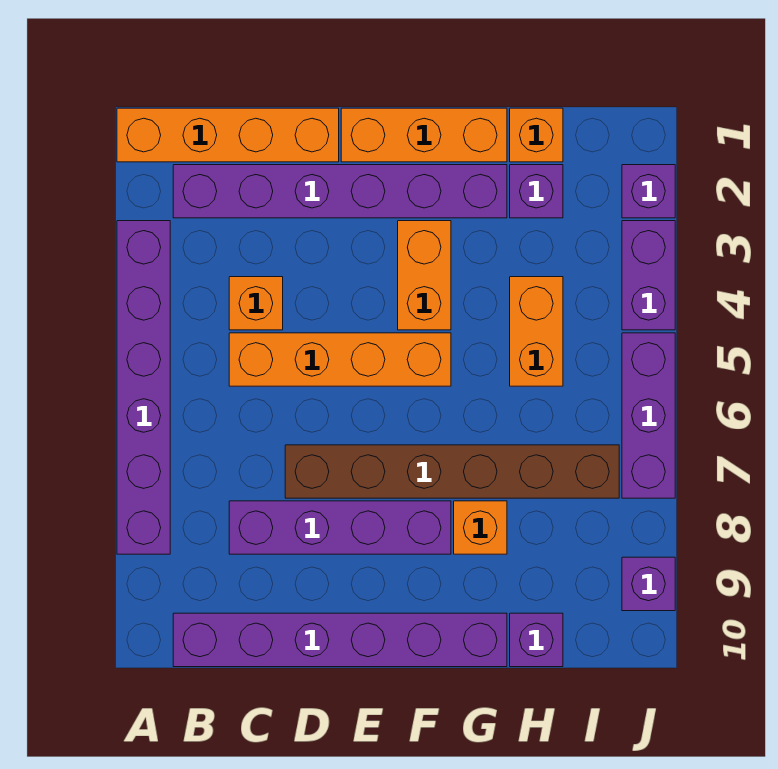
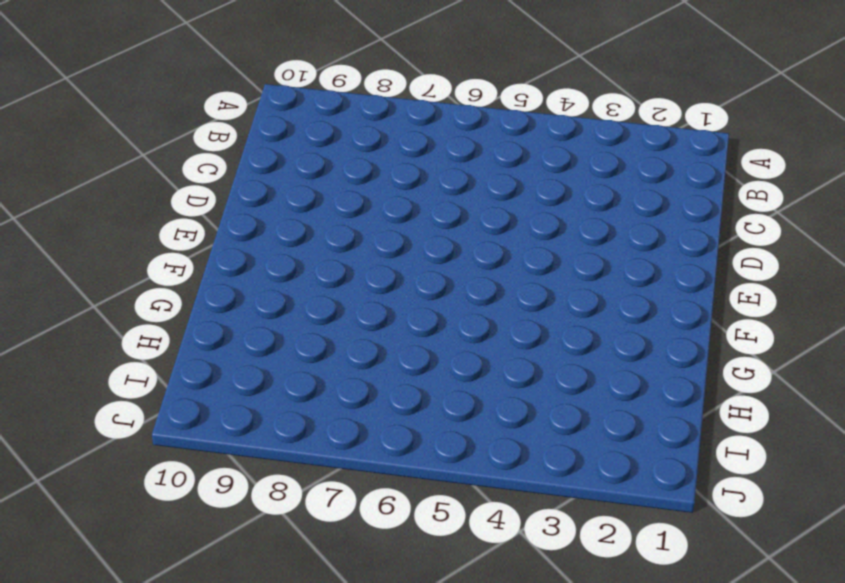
none -> orange brick A1:D1 level 1
none -> purple brick A3:A8 level 1
none -> purple brick B2:G2 level 1

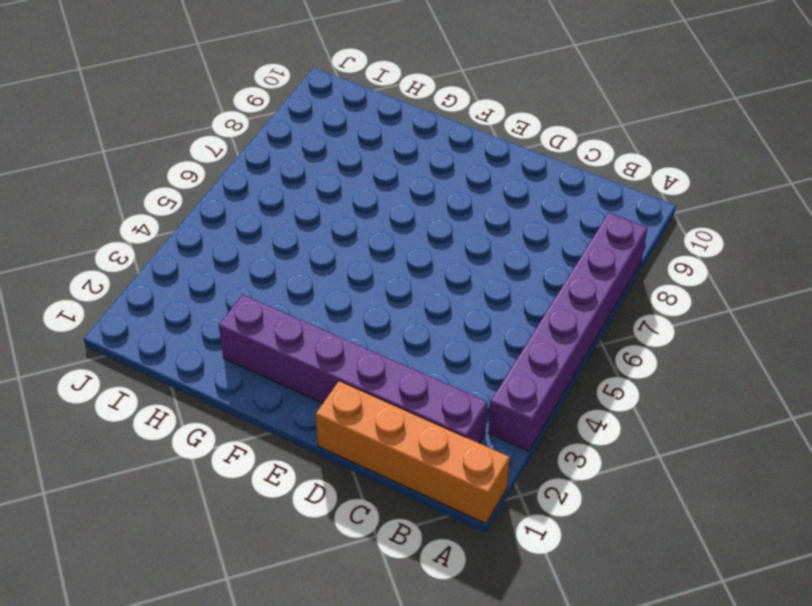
none -> purple brick B10:G10 level 1
none -> orange brick C4 level 1
none -> orange brick C5:F5 level 1

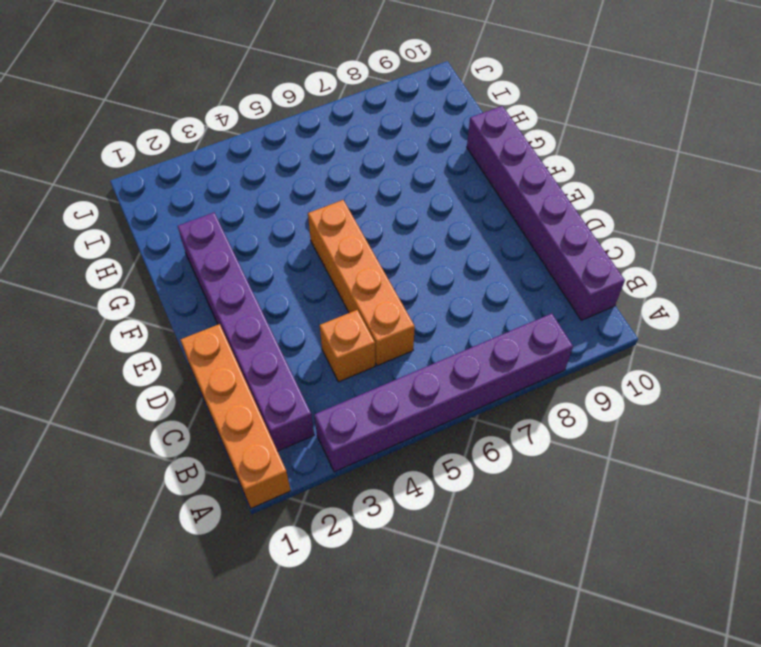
none -> purple brick C8:F8 level 1
none -> brown brick D7:I7 level 1
none -> orange brick E1:G1 level 1

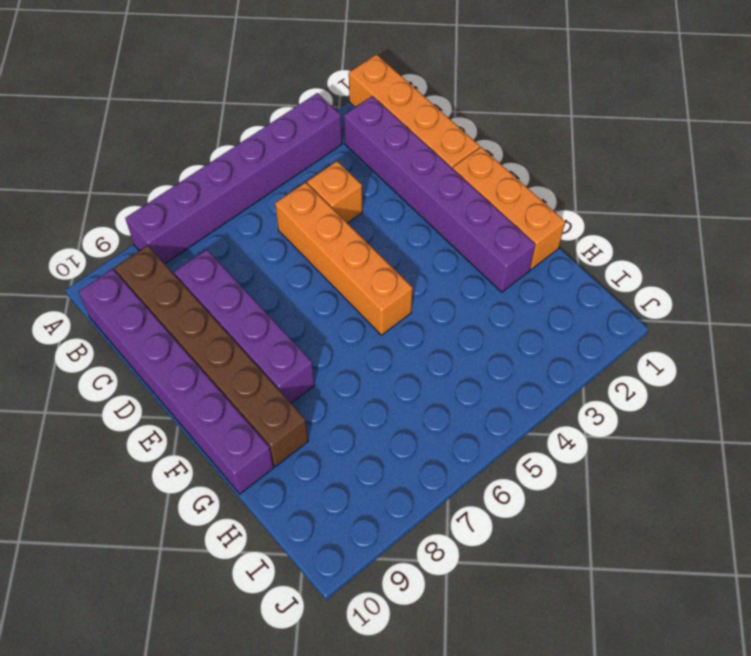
brown brick B9:G9 level 1 -> brown brick D7:I7 level 1
none -> orange brick F3:F4 level 1
none -> orange brick G8 level 1
none -> orange brick H1 level 1

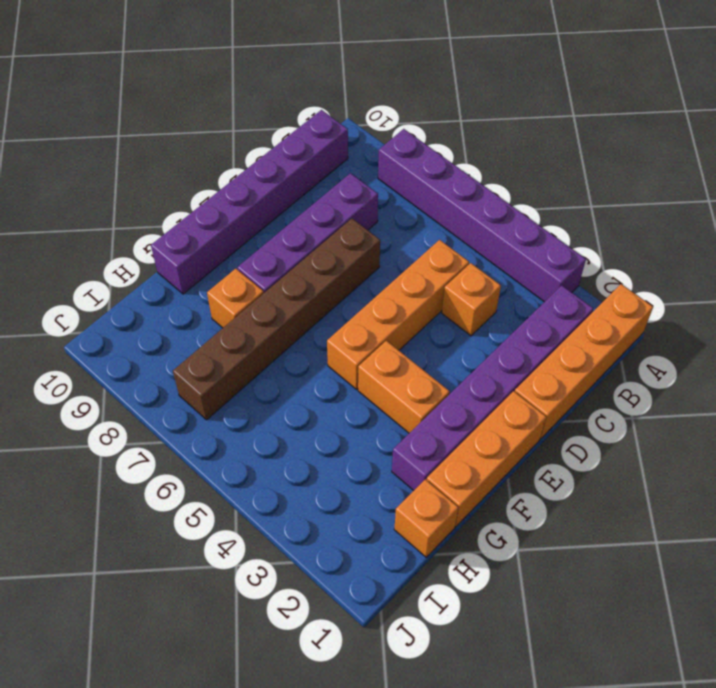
none -> purple brick H2 level 1
none -> orange brick H4:H5 level 1
none -> purple brick H10 level 1

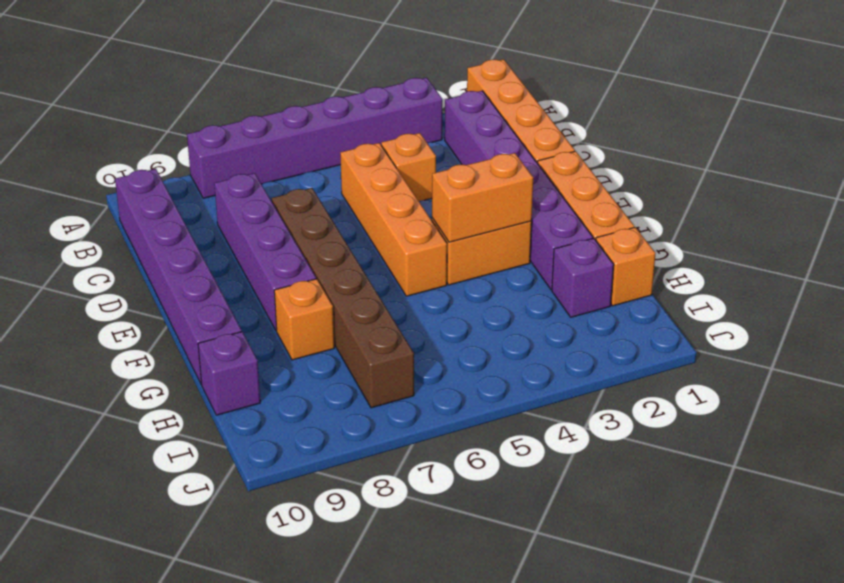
orange brick F3:F4 level 2 -> orange brick H4:H5 level 1
none -> purple brick J2 level 1
none -> purple brick J3:J4 level 1
none -> purple brick J5:J7 level 1

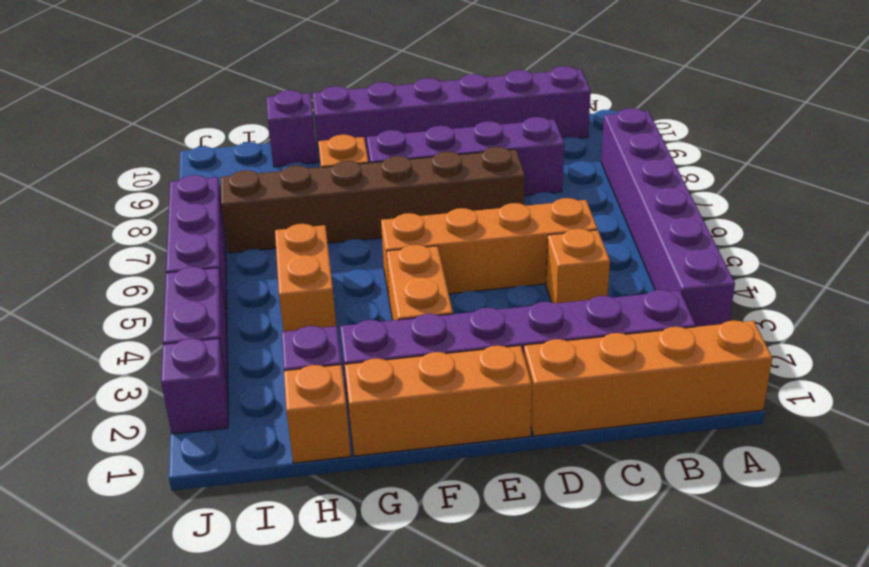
none -> purple brick J9 level 1

